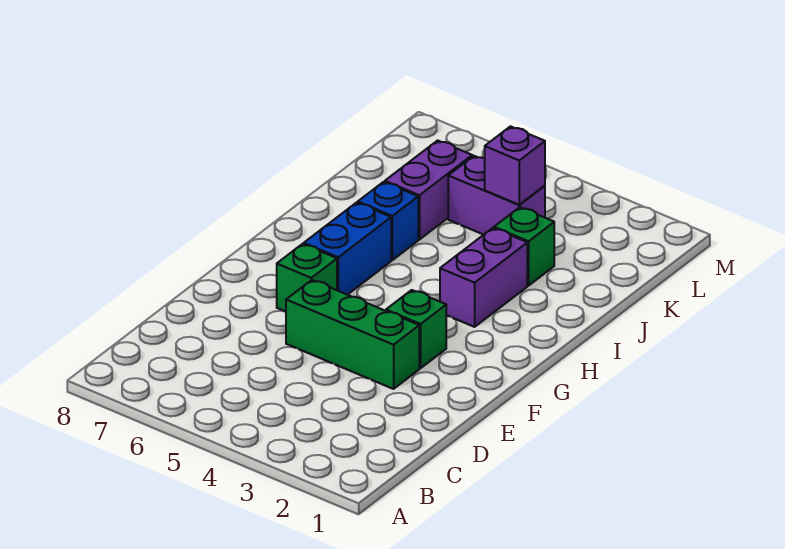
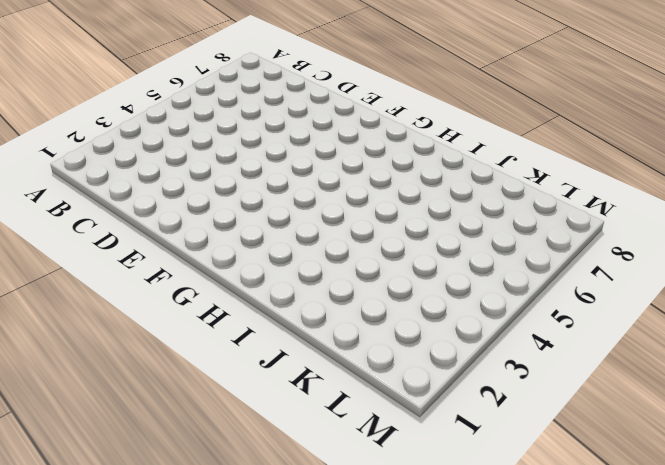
none -> green brick E3:E5 level 1
none -> green brick F3 level 1

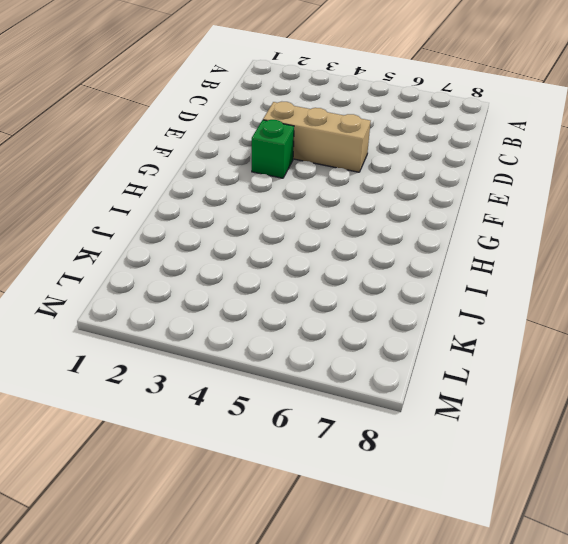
tan brick E3:E5 level 1 -> green brick E3:E5 level 1
none -> green brick F6 level 1
none -> blue brick G6:H6 level 1

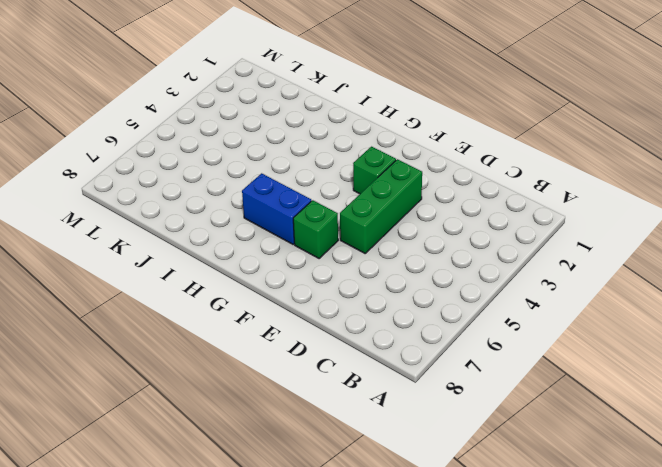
none -> purple brick H3:I3 level 1
none -> blue brick I6 level 1

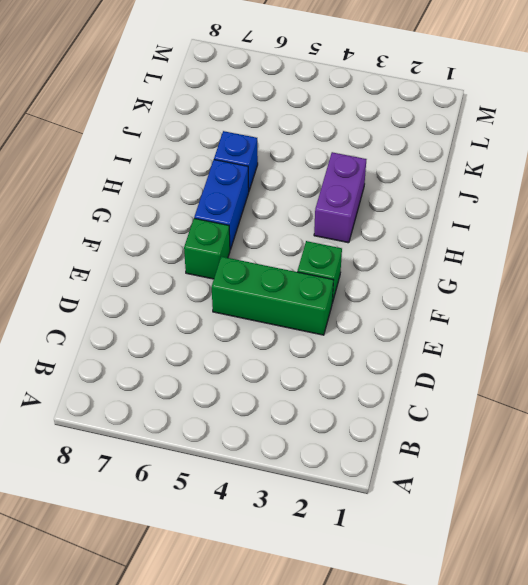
none -> green brick J3 level 1
none -> purple brick J6:K6 level 1

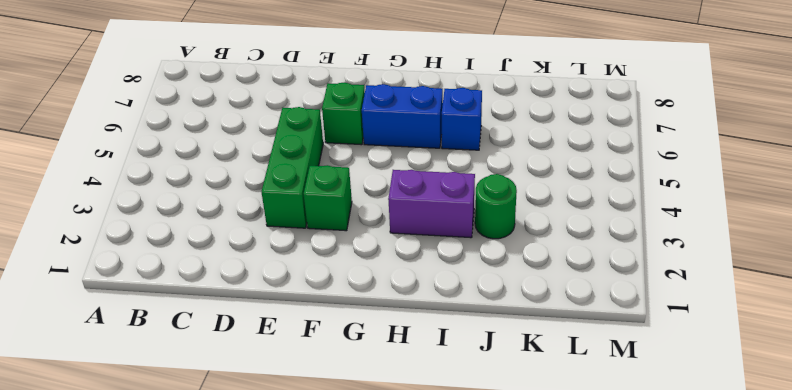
green round brick J3 level 1 -> green brick J3 level 1
none -> purple brick J6:K6 level 1
none -> purple brick K4:K5 level 1

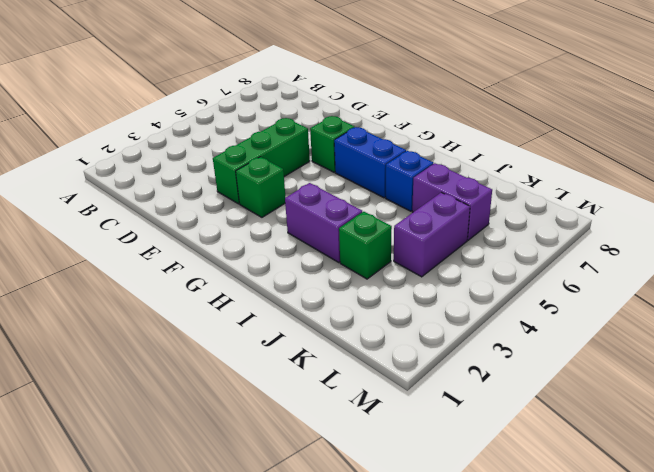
none -> purple brick K4 level 2

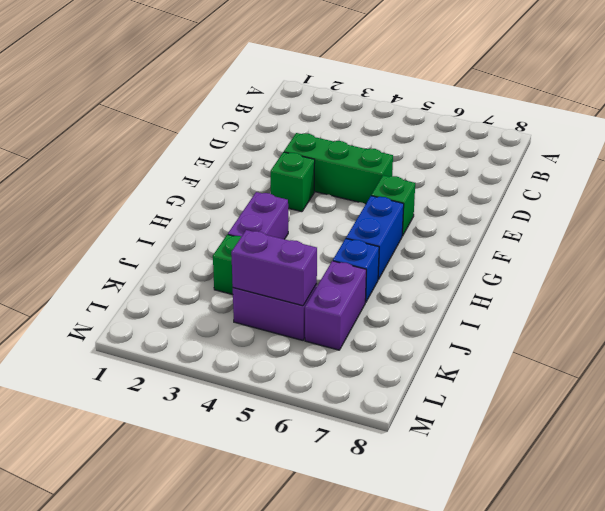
purple brick K4:K5 level 2 -> purple brick K4 level 2

